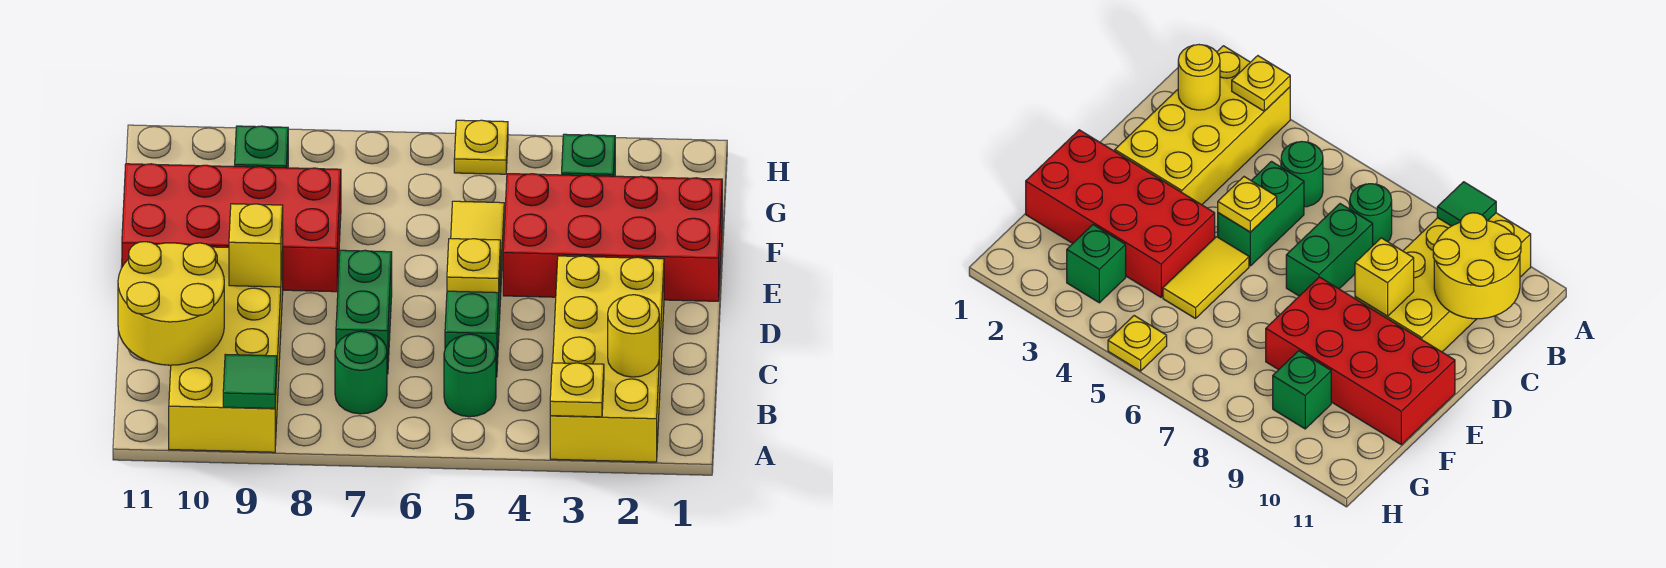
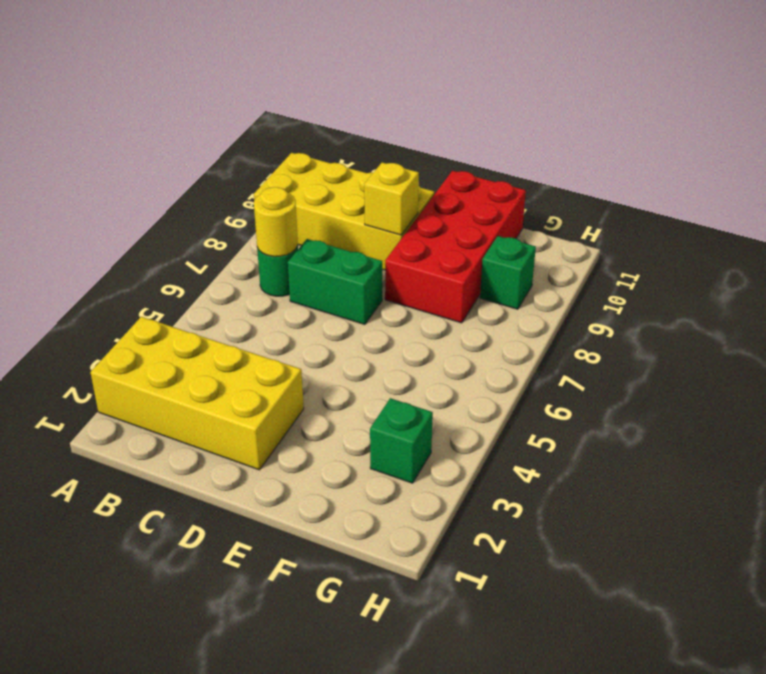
yellow round brick B7 level 2 -> yellow round brick B2 level 2
none -> green round brick B5 level 1
none -> green brick C5:D5 level 1
none -> red brick E1:F4 level 1

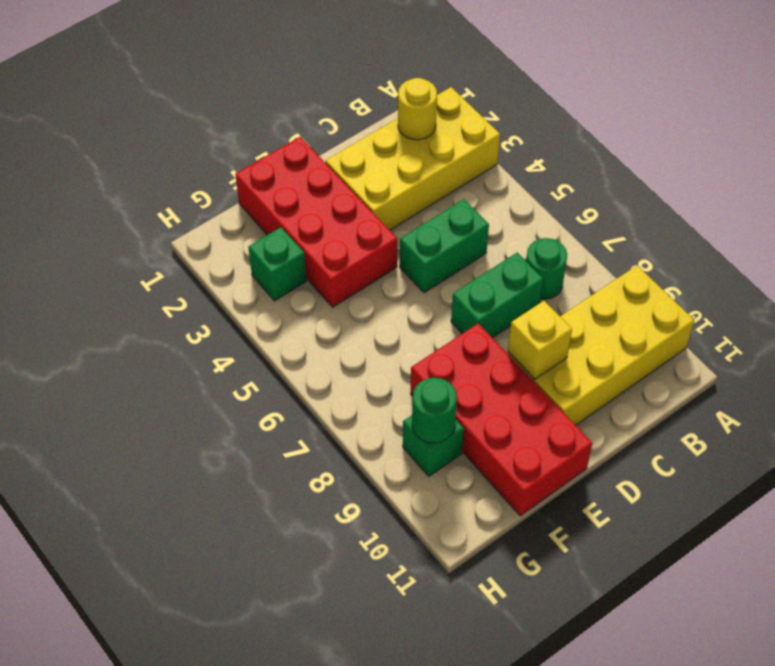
green round brick G9 level 2 -> green round brick B5 level 1
none -> yellow tile E5:F5 level 1
none -> yellow plate H5 level 1
none -> yellow plate A3 level 2

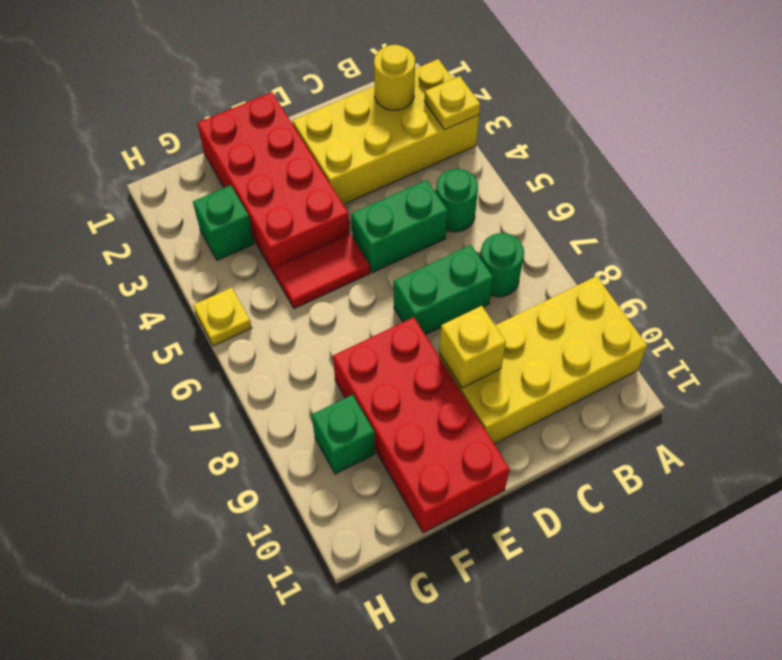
red tile E5:F5 level 1 -> yellow tile E5:F5 level 1
none -> green tile A9 level 2
none -> yellow round brick B10:C11 level 2
none -> yellow plate D5 level 2

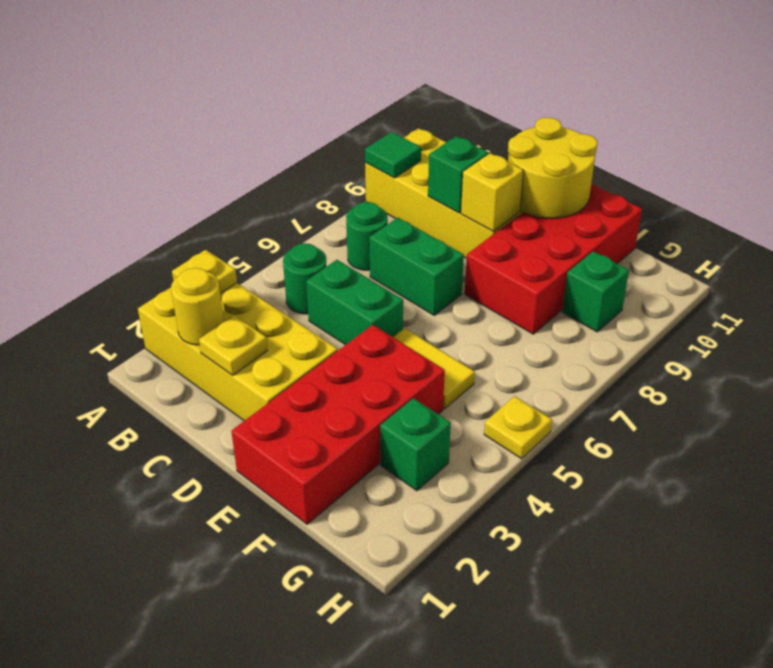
yellow plate C2 level 2 -> yellow plate D5 level 2
green brick C9 level 2 -> none
yellow round brick D10:E11 level 2 -> yellow round brick B10:C11 level 2

